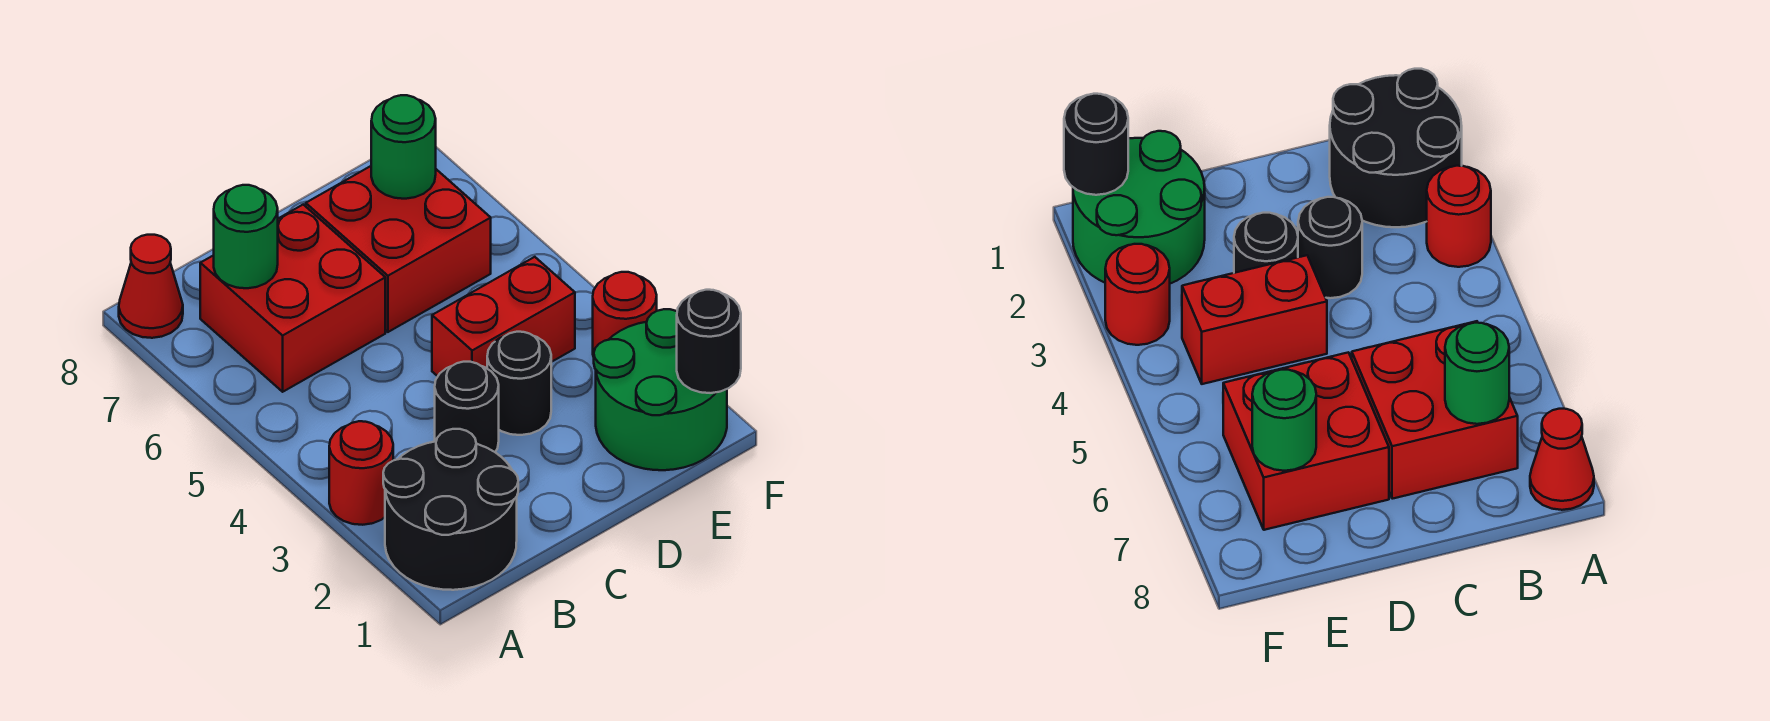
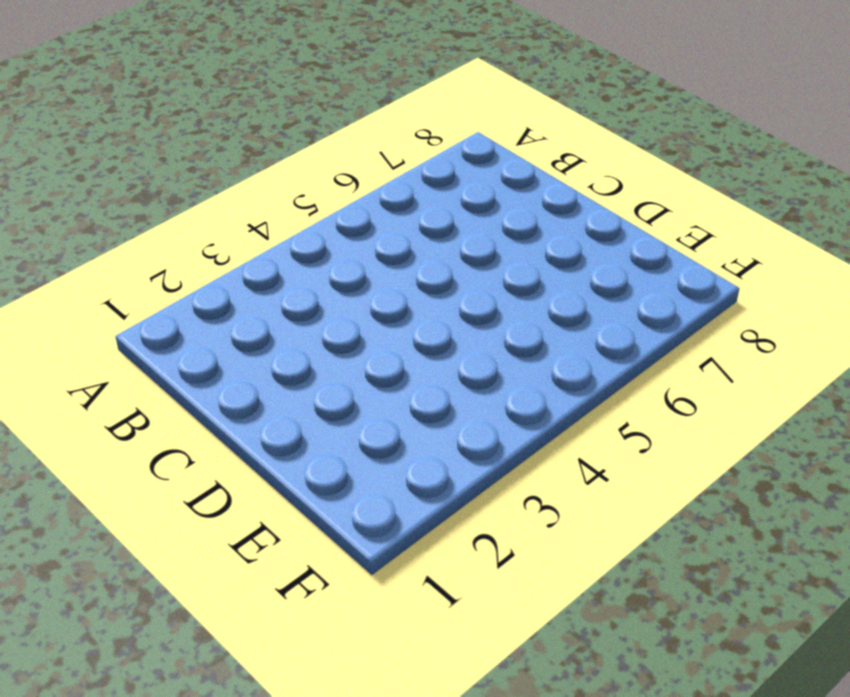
none -> black round brick A1:B2 level 1
none -> red round brick A3 level 1
none -> red cone A8 level 1

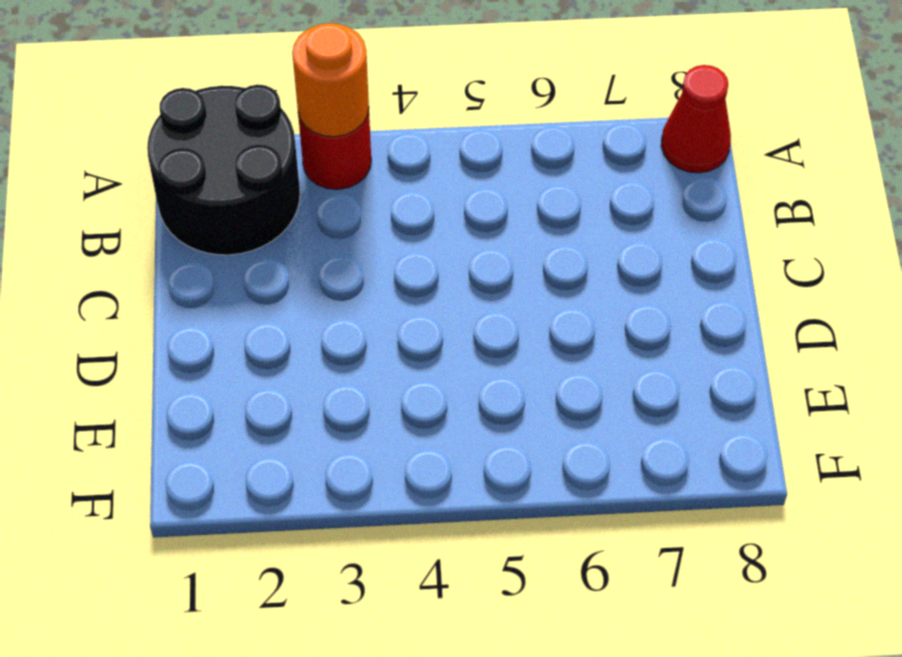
orange round brick A3 level 2 -> none
none -> red brick B6:C7 level 1
none -> black round brick C3 level 1
none -> black round brick D3 level 1

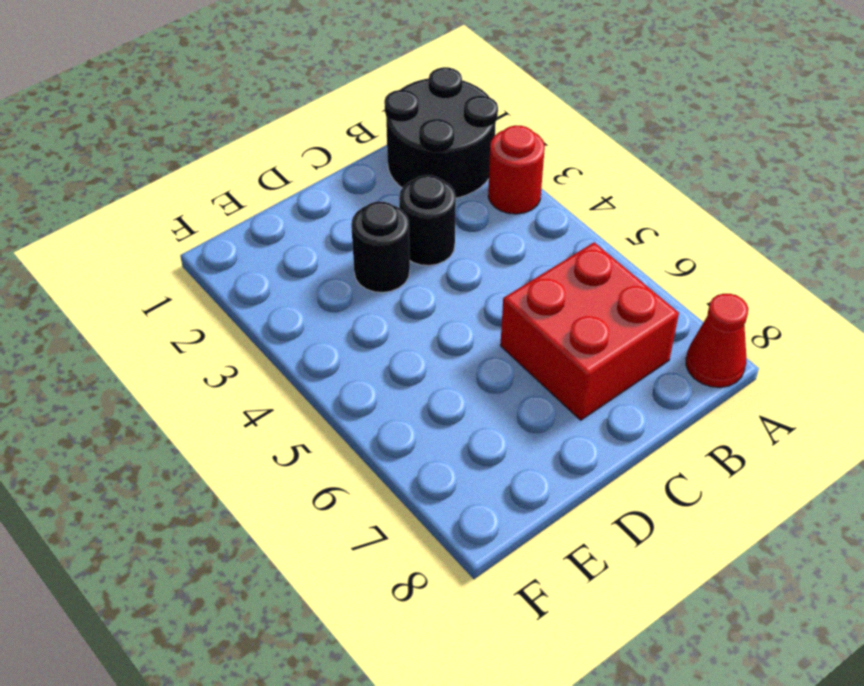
none -> red brick D4:E4 level 1
none -> red brick D6:E7 level 1
none -> green round brick E1:F2 level 1

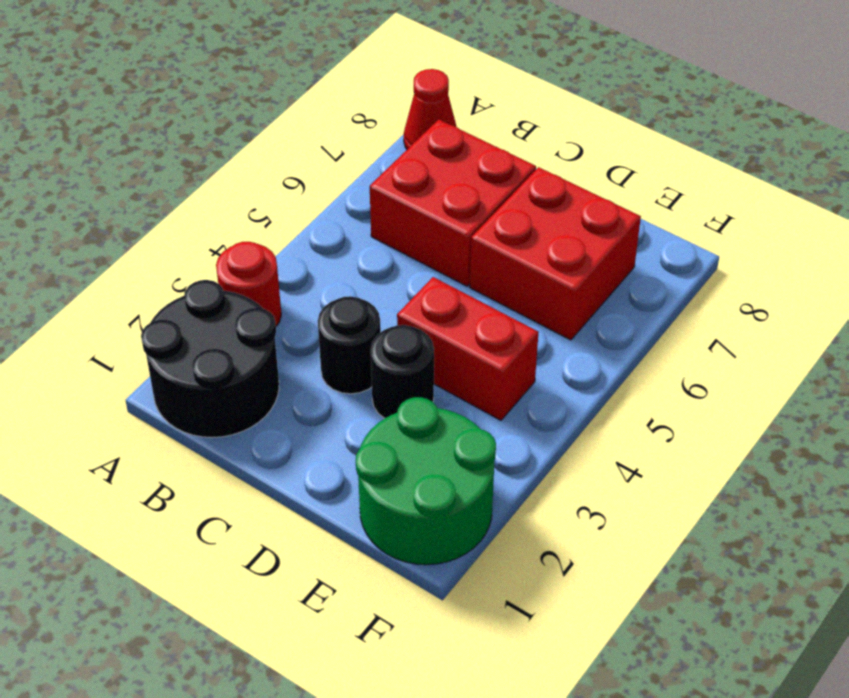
none -> red round brick F3 level 1
none -> green round brick B7 level 2
none -> green round brick E7 level 2

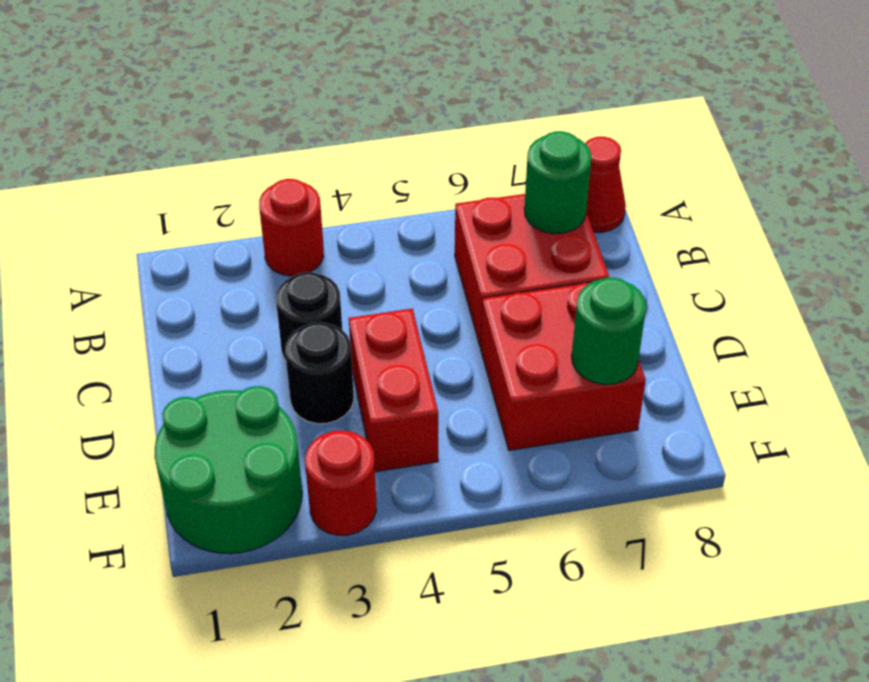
none -> black round brick A1:B2 level 1
none -> black round brick F1 level 2

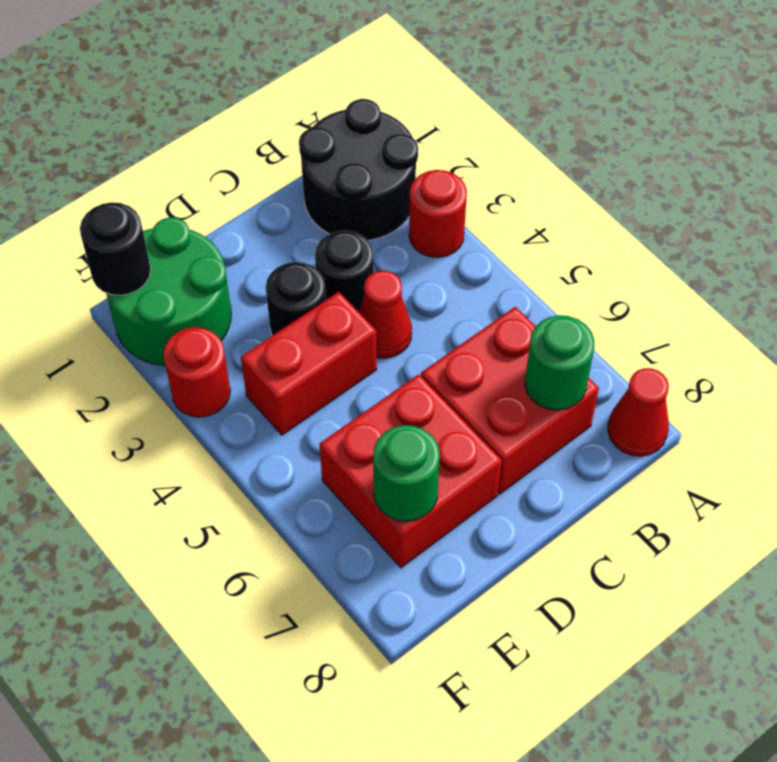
red cone C4 level 1 -> none

